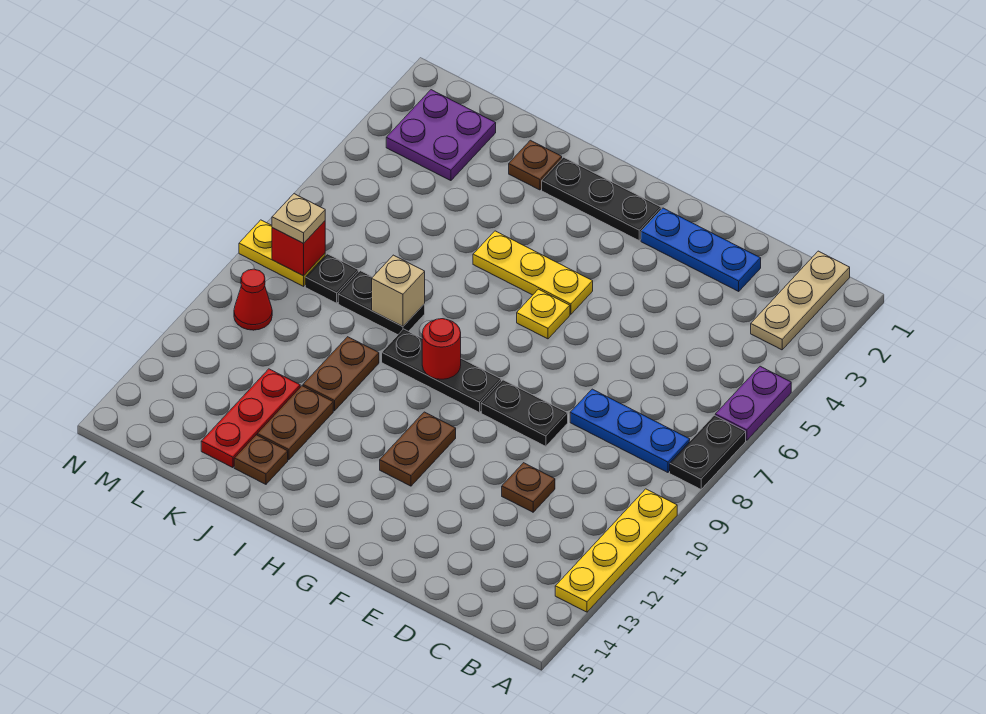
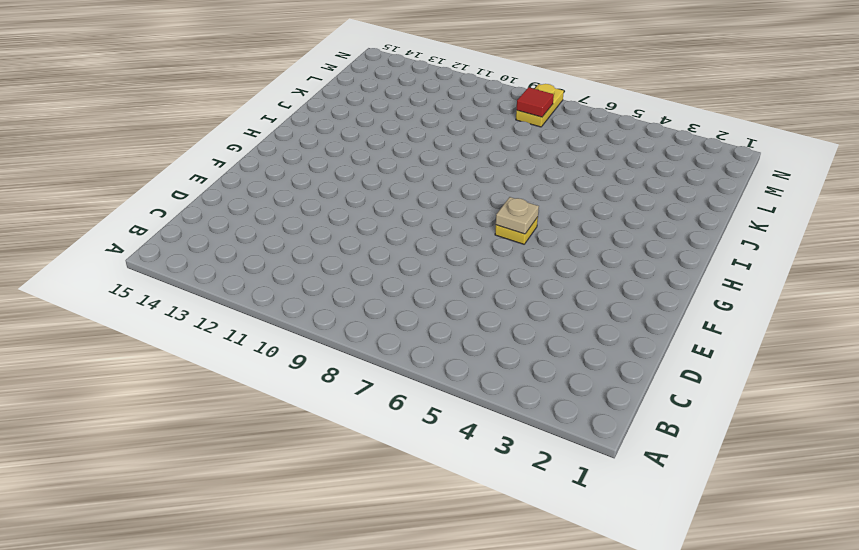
tan plate G6 level 2 -> tan plate M8 level 3
red tile M8 level 2 -> red brick M8 level 2
none -> purple plate A5:A6 level 1
none -> black plate A7:A8 level 1
none -> yellow plate A10:A13 level 1

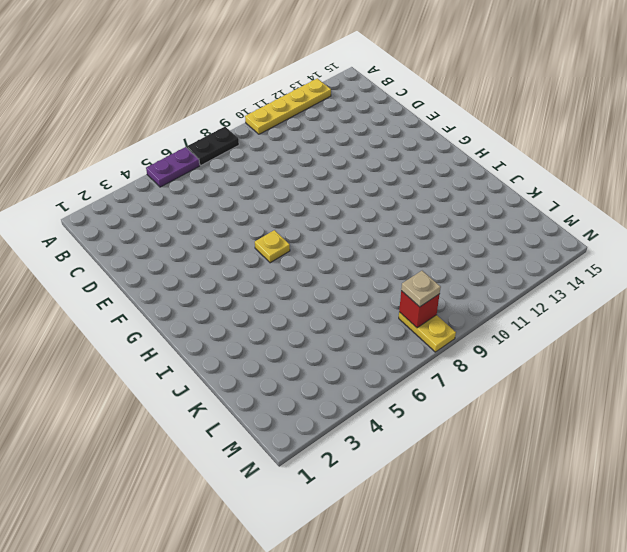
none -> tan plate B1:B3 level 1
none -> blue plate B8:D8 level 1
none -> blue plate D2:F2 level 1

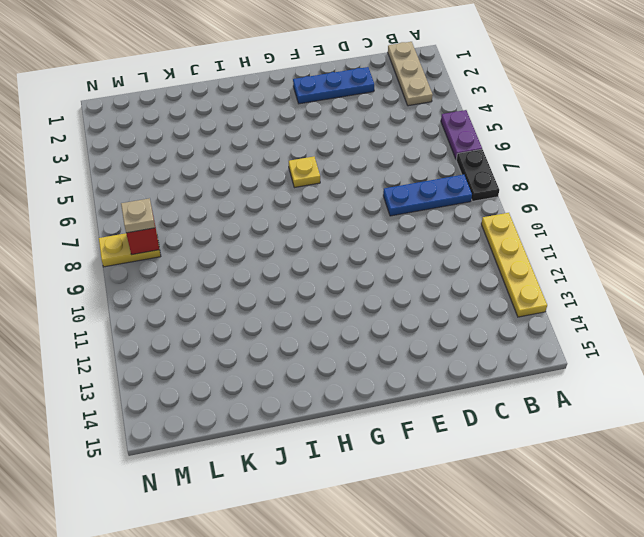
none -> brown plate D11 level 1
none -> black plate E9:F9 level 1
none -> black plate G2:I2 level 1

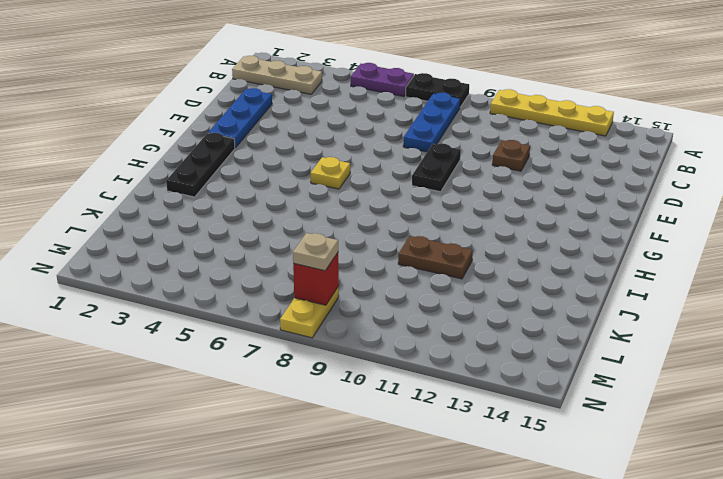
none -> yellow plate G5:I5 level 1
none -> black plate G9:I9 level 1
none -> brown plate G11:G12 level 1

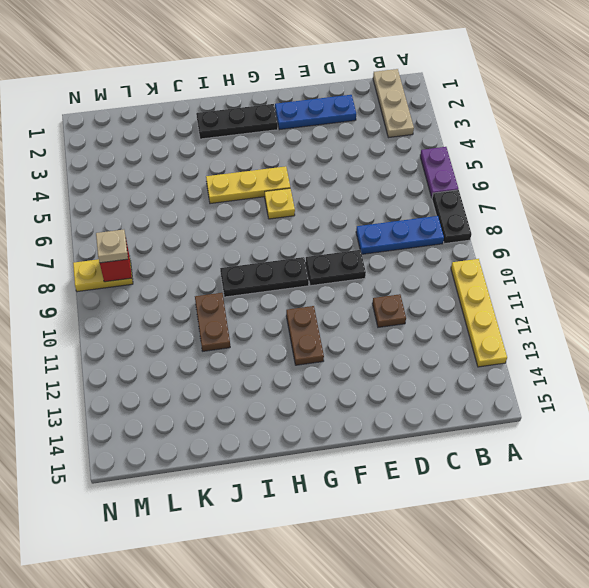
none -> brown plate J2 level 1
none -> black plate J8:K8 level 1
none -> brown plate J12:J13 level 1

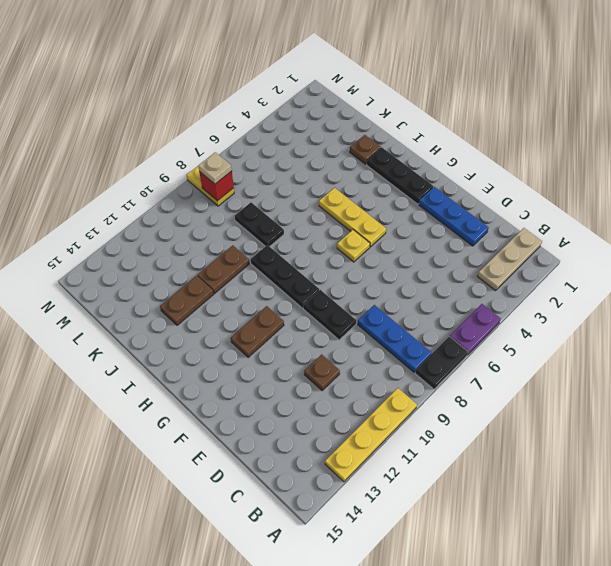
none -> brown plate J14 level 1
none -> red plate K12:K14 level 1
none -> purple plate L2:M3 level 1

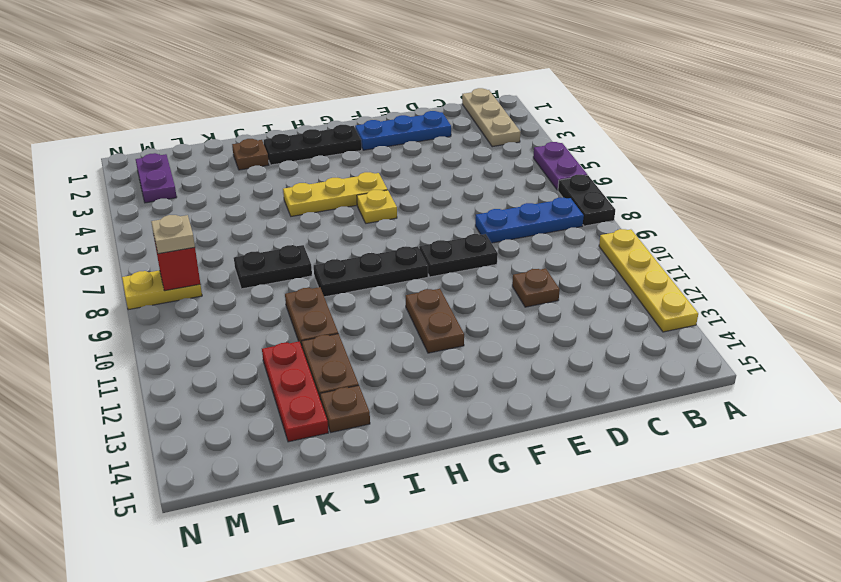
purple plate M2:M3 level 1 -> purple plate L2:M3 level 1
none -> black plate L8 level 1
none -> red cone M10 level 1
none -> red round brick H9 level 2

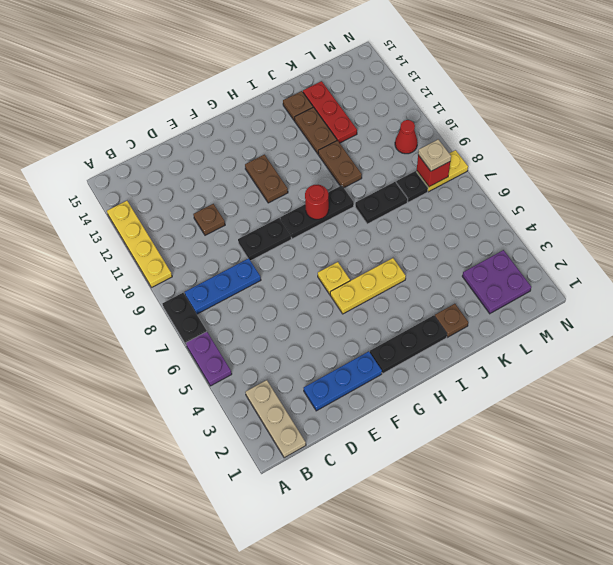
none -> tan brick J8 level 2

